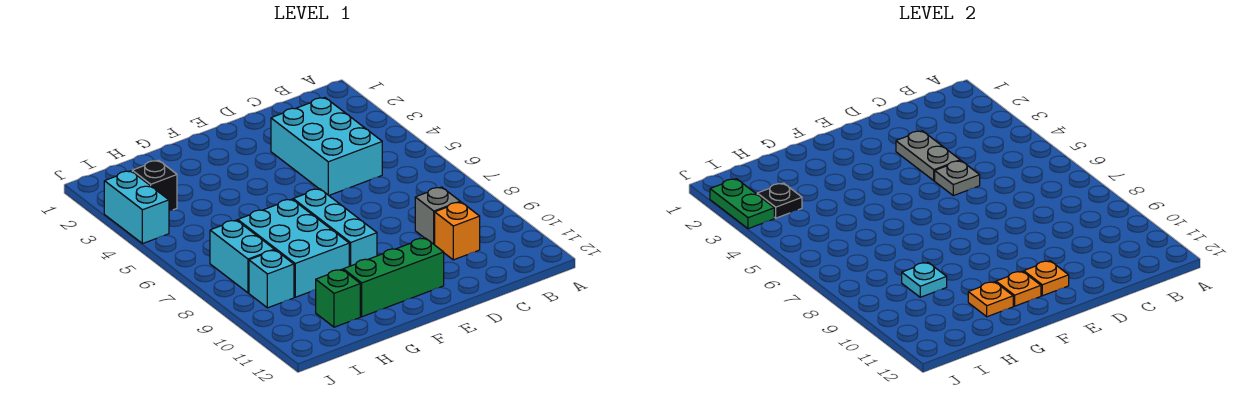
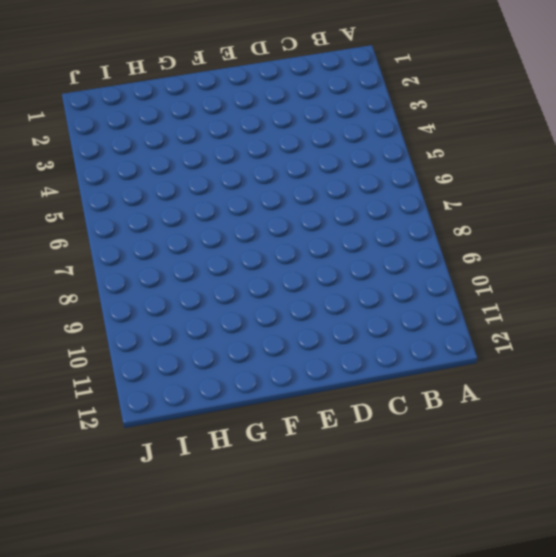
none -> cyan brick C3:D5 level 1
none -> grey brick C9 level 1
none -> orange brick C10 level 1

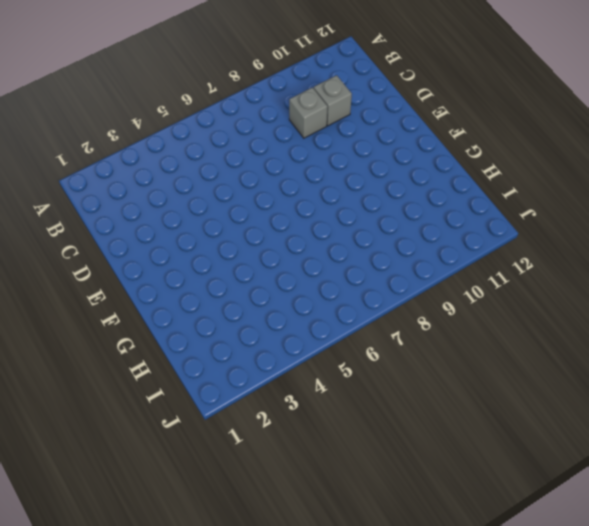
grey brick C10 level 1 -> orange brick C10 level 1
none -> cyan brick C3:D5 level 1
none -> green brick E11:G11 level 1
none -> cyan brick F7:F9 level 1

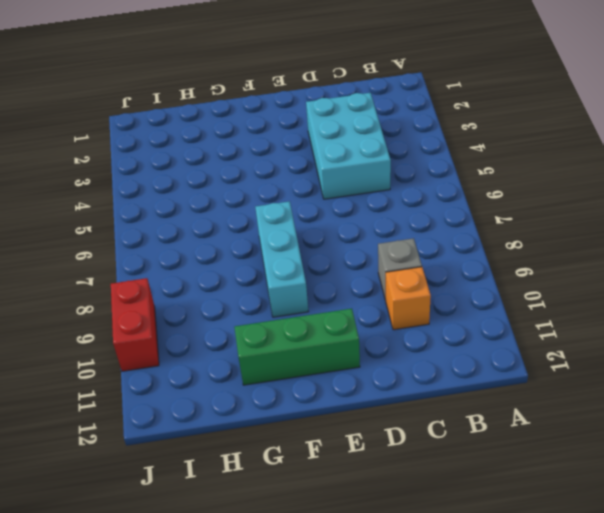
red brick J9:J10 level 1 -> none
none -> cyan brick G7:H9 level 1
none -> green brick H11 level 1
none -> black brick I3 level 1

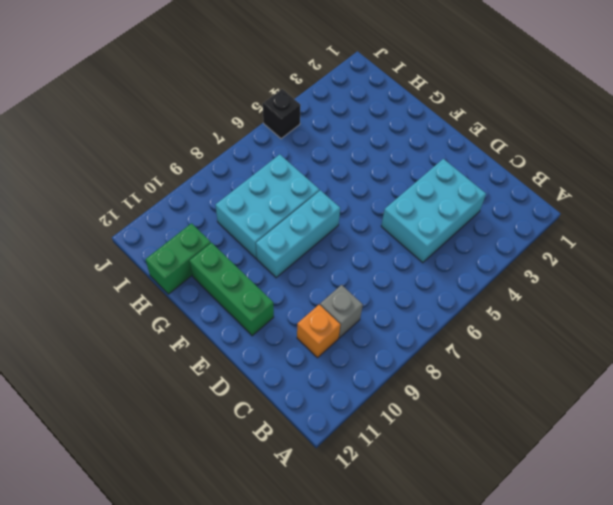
green brick H11:H12 level 1 -> green brick H11 level 1
black brick J5 level 1 -> black brick I3 level 1
none -> cyan brick I7:I8 level 1
none -> cyan brick I9 level 1
none -> cyan brick J3:J4 level 1

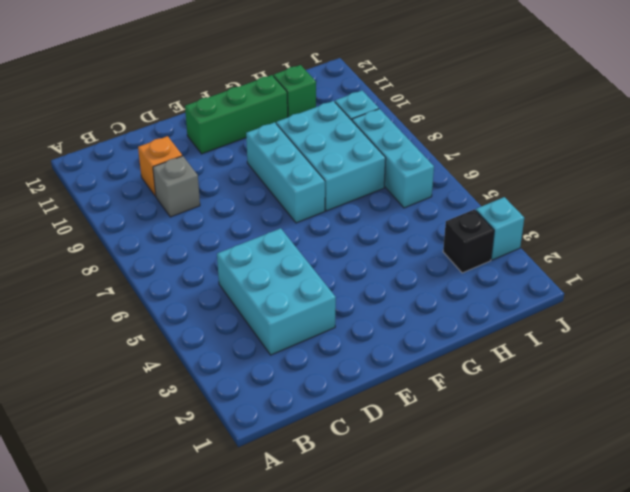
cyan brick I6:I8 level 1 -> cyan brick I7:I8 level 1
cyan brick J3 level 1 -> cyan brick J3:J4 level 1
none -> grey plate D3:D4 level 2
none -> grey plate D5 level 2
none -> orange plate E11 level 2

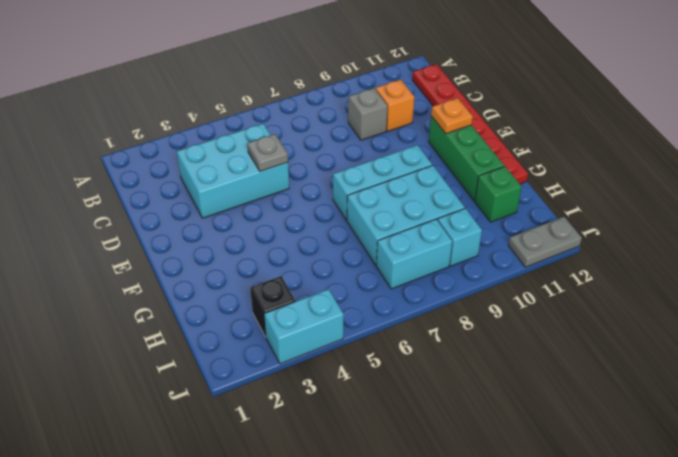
red plate B12:G12 level 1 -> none
grey plate J11:J12 level 1 -> grey plate D3:D4 level 2
none -> orange plate F11 level 2
none -> orange plate G11 level 2
none -> cyan plate H9 level 2

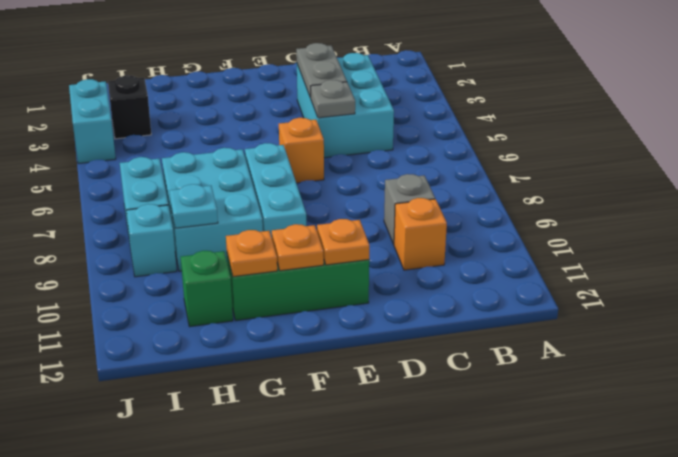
orange brick E6 level 1 -> none
none -> black plate I3 level 2
none -> green plate J2:J3 level 2

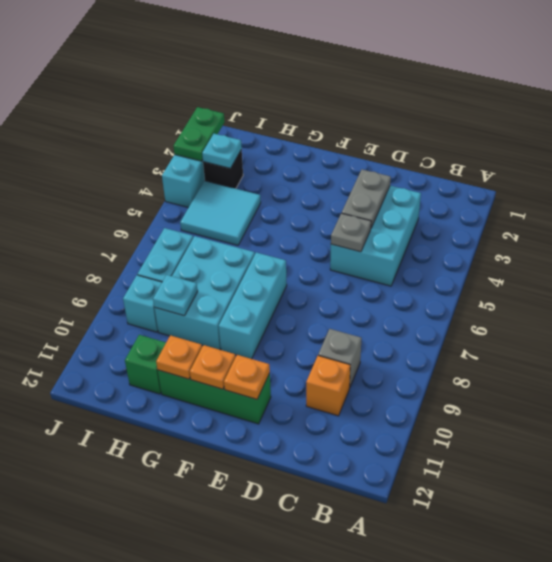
cyan tile H4:I5 level 1 -> none
cyan plate I3 level 2 -> black plate I3 level 2

